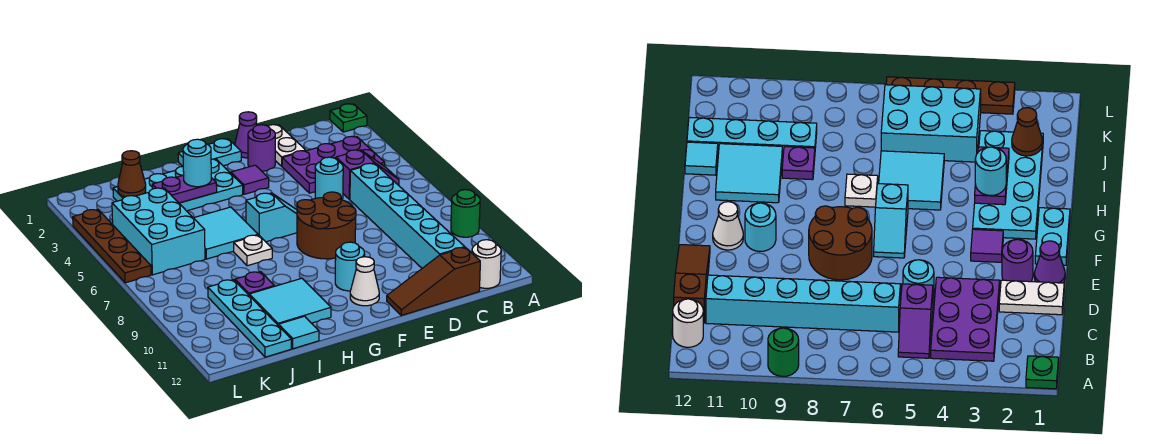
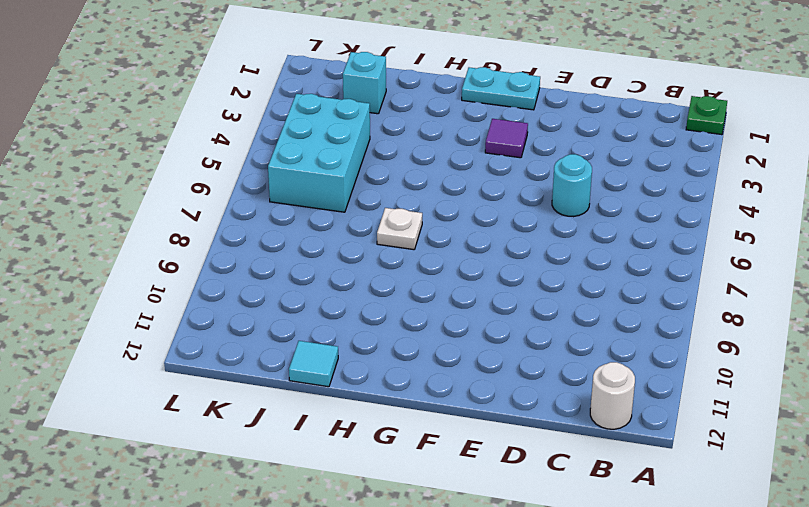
cyan brick J2 level 1 -> cyan plate G2:J3 level 1
none -> green round brick A9 level 1
none -> purple plate B3:D4 level 1
none -> purple slope B5:C5 level 1 top C

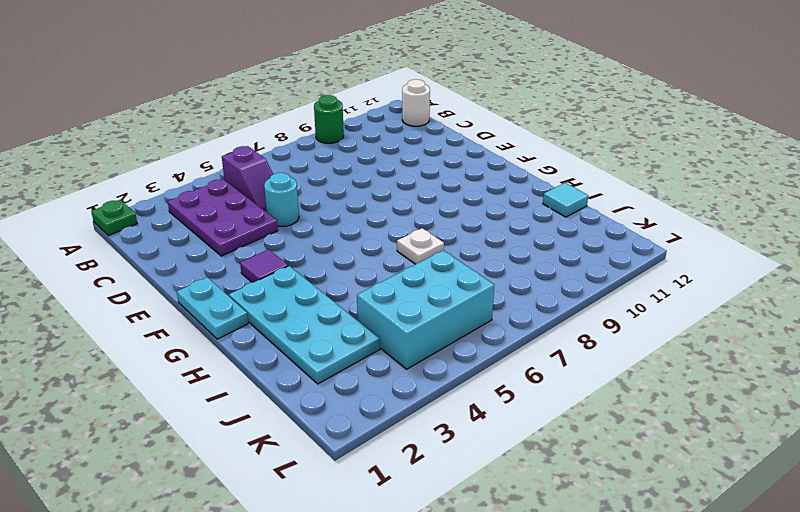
purple slope B5:C5 level 1 top B -> purple slope B5:C5 level 1 top C
none -> cyan brick C6:C11 level 1
none -> brown slope C12:E12 level 1 top C
none -> white plate D1:D2 level 1

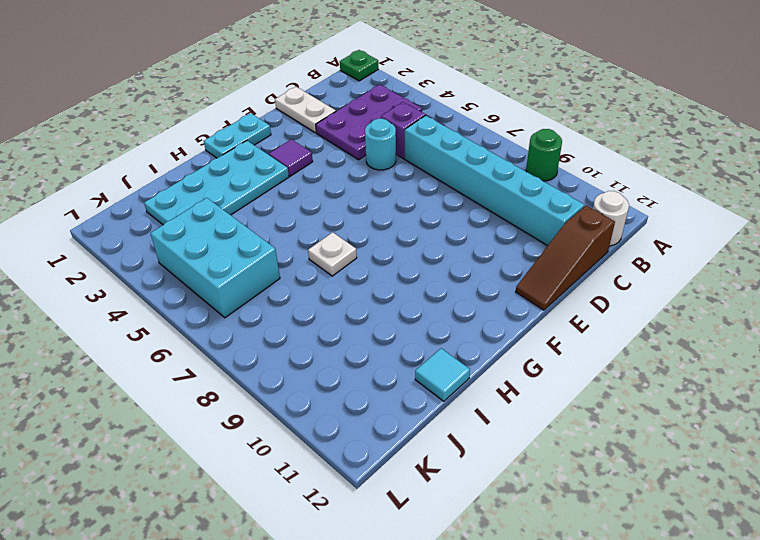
none -> purple cone E1 level 1
none -> purple round brick E2 level 1
none -> brown round brick E7:F8 level 1

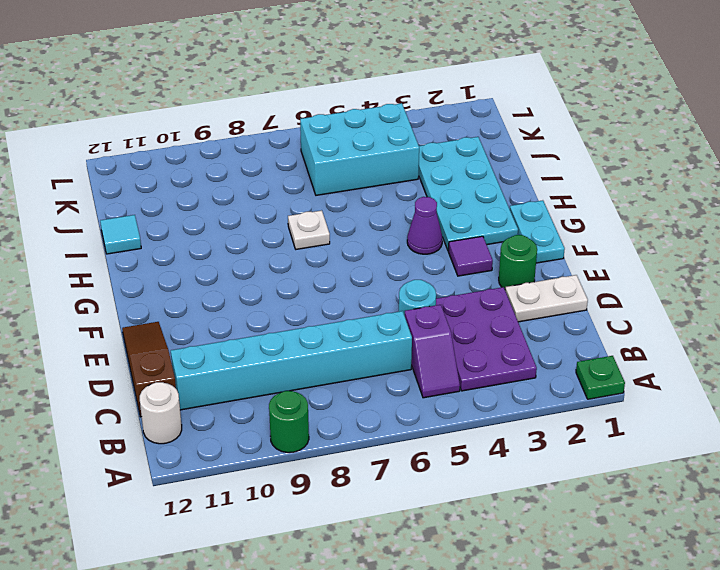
green round brick E2 level 1 -> purple round brick E2 level 1
purple cone G4 level 1 -> purple cone E1 level 1
none -> brown round brick E7:F8 level 1
none -> cyan slope F6:G6 level 1 top G
none -> cyan round brick F10 level 1

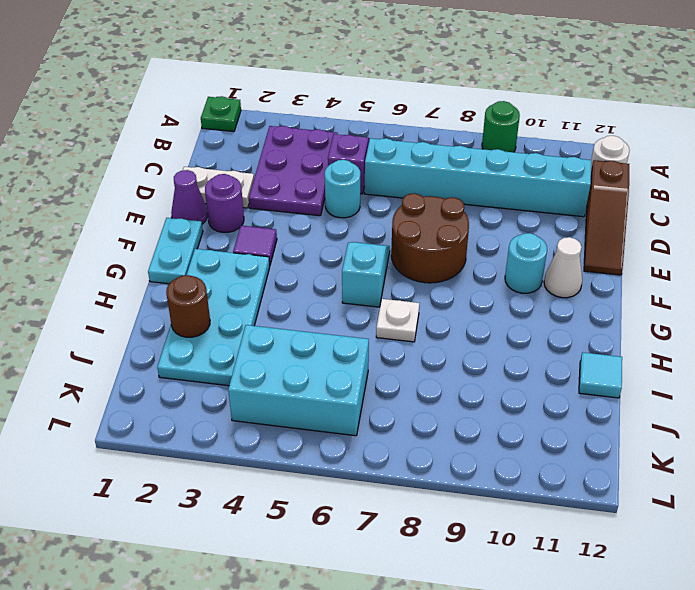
brown round brick I2 level 2 -> none
none -> cyan tile H5:I6 level 1
none -> cyan tile H10:I11 level 1
none -> purple plate I9 level 1

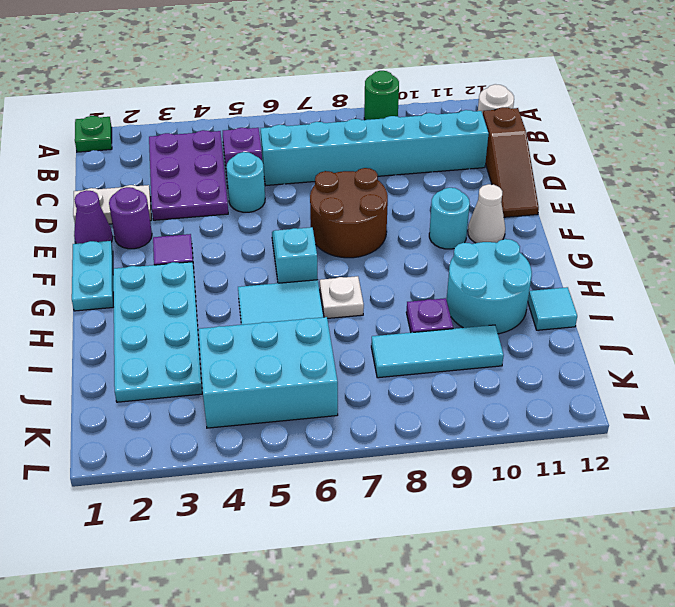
cyan round brick H10:I11 level 1 -> cyan tile H10:I11 level 1
cyan tile J8:J10 level 1 -> cyan plate J9:J12 level 1
none -> brown plate L3:L6 level 1
none -> purple plate H3:I3 level 2
none -> brown cone J2 level 2

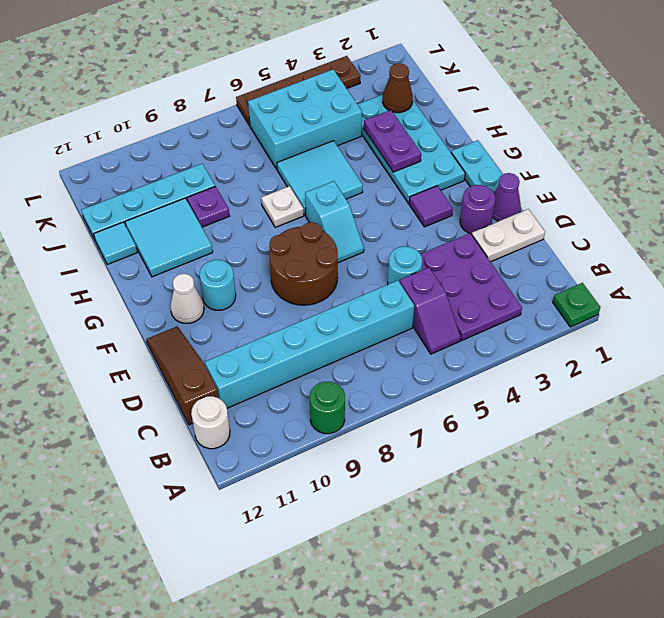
none -> cyan round brick H3 level 3

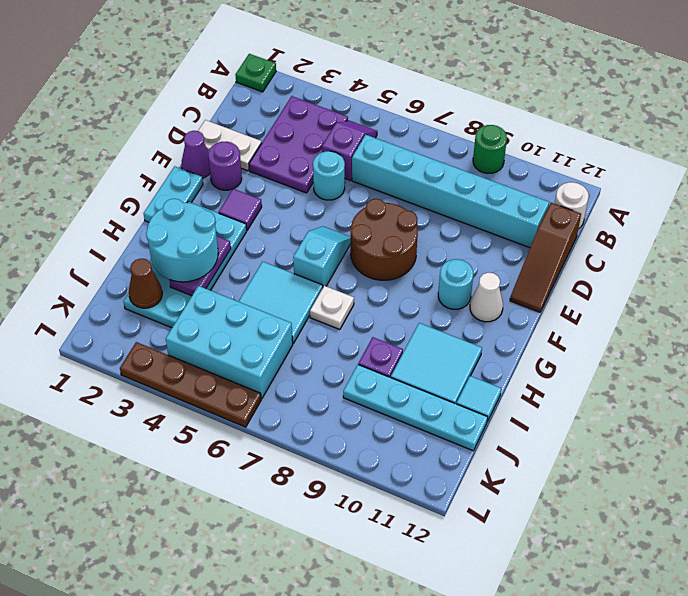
cyan round brick H2:I3 level 3 -> cyan round brick H3 level 3

